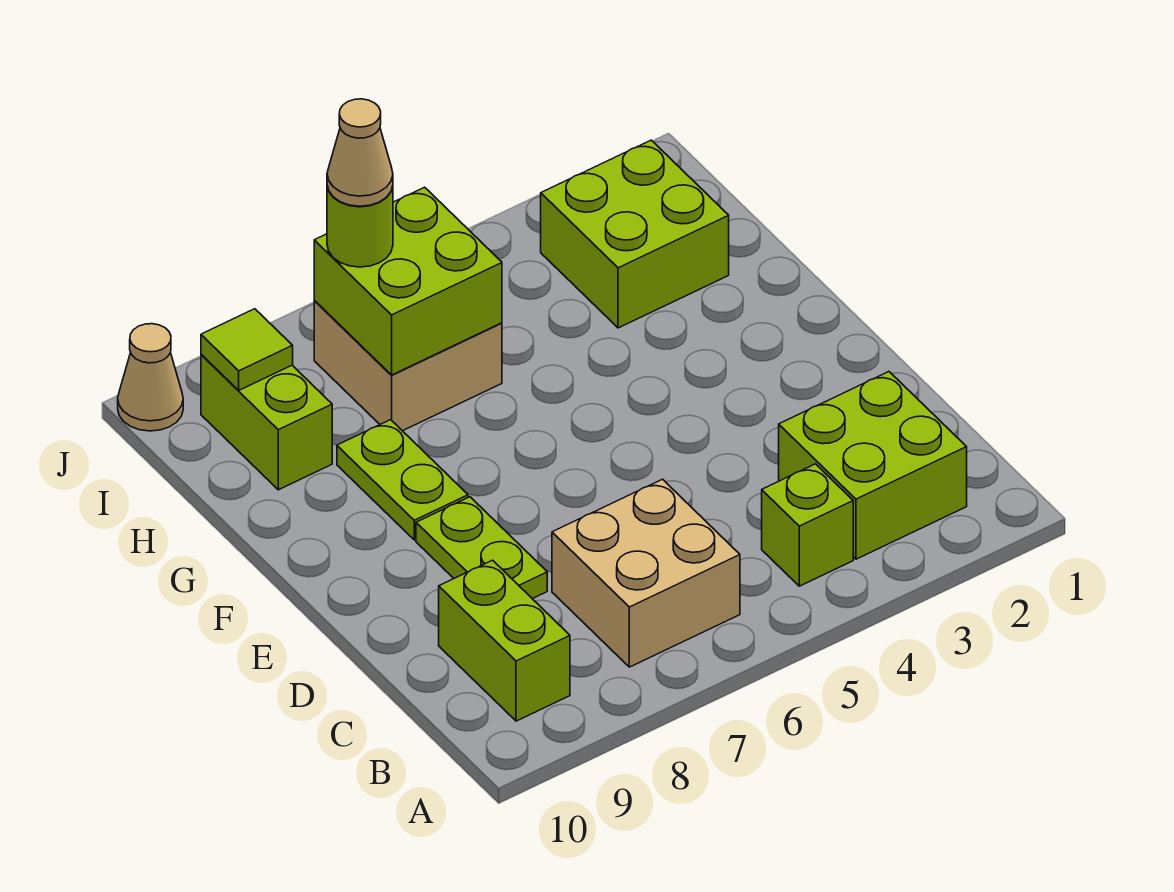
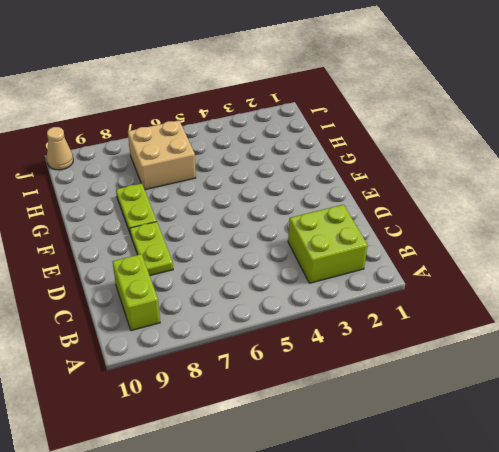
none -> lime brick B4 level 1
none -> tan brick B6:C7 level 1
none -> lime brick H2:I3 level 1

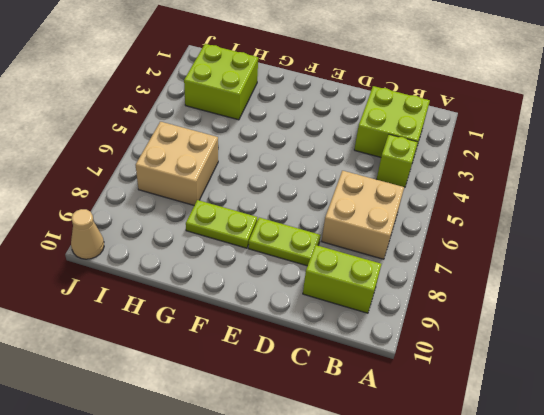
none -> lime brick H9:I9 level 1
none -> lime brick H6:I7 level 2
none -> lime tile I9 level 2

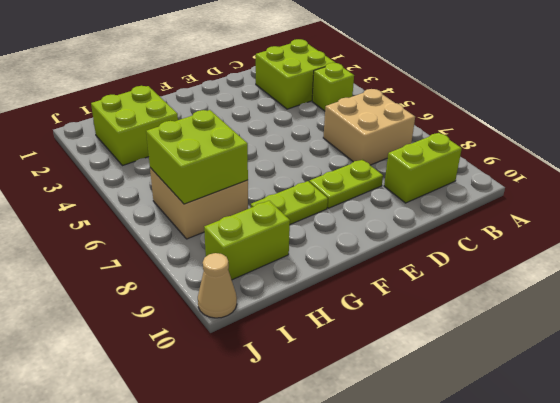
none -> lime tile I9 level 2
none -> lime round brick I7 level 3
none -> tan cone I7 level 4

